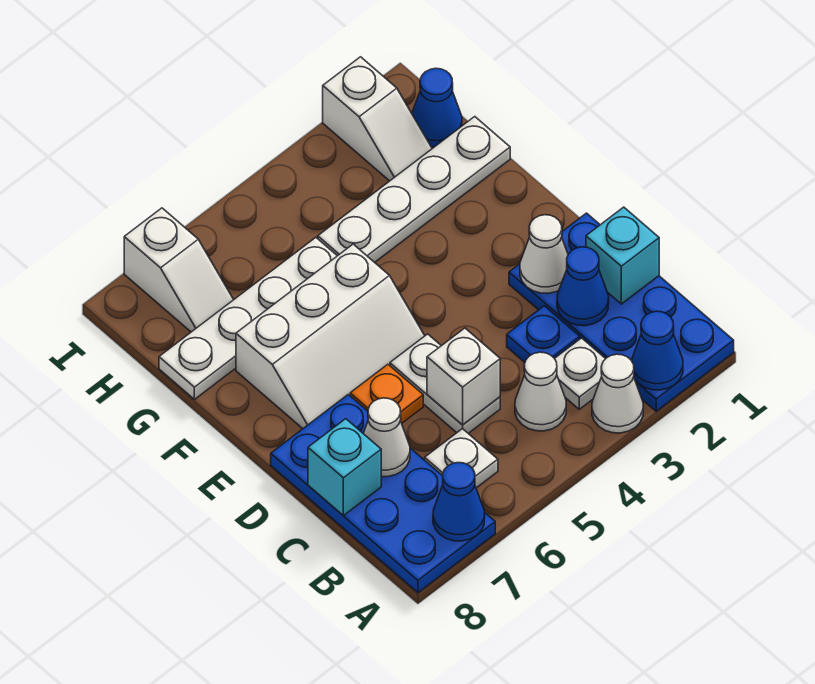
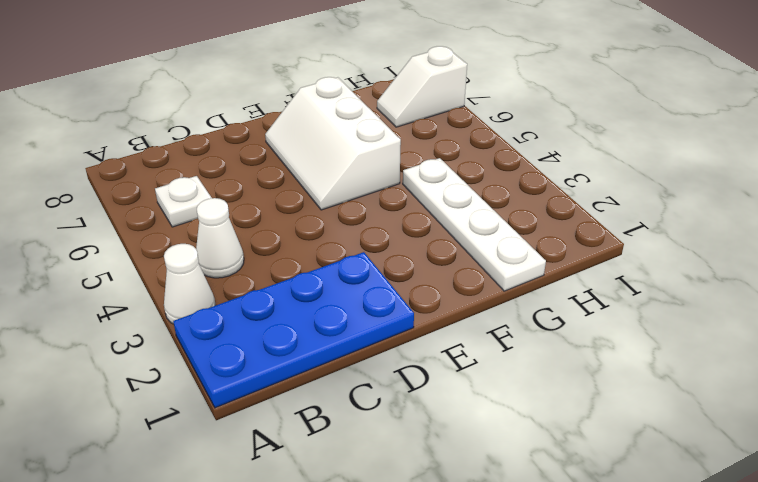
none -> blue plate A7:D8 level 1
none -> white plate B3 level 1
none -> blue plate C3 level 1

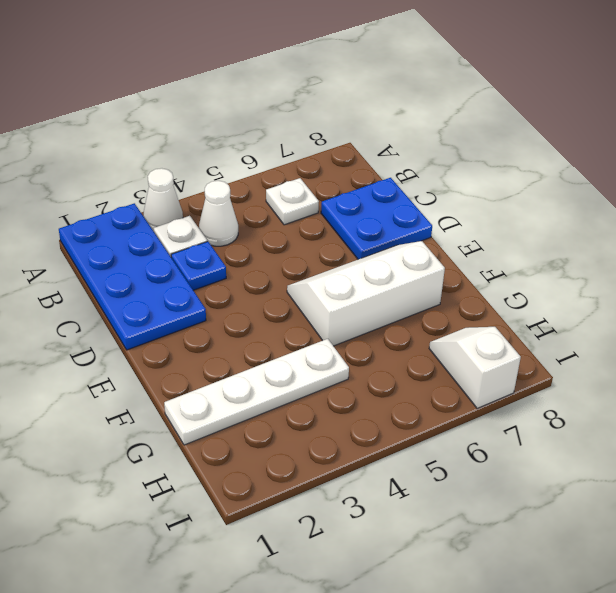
blue plate C7:D8 level 1 -> blue plate A7:D8 level 1
none -> white plate C5:D5 level 1
none -> orange plate D6 level 1
none -> white plate G5:G8 level 1

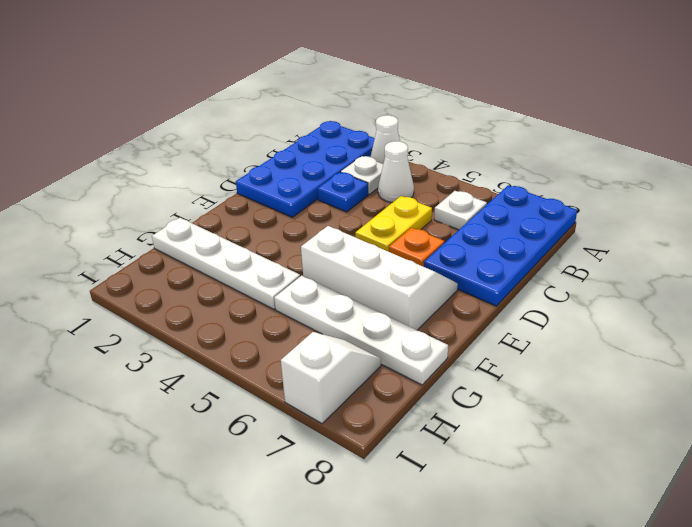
yellow plate C5:D5 level 1 -> white plate C5:D5 level 1
none -> blue cone H1 level 1
none -> white slope H2:I2 level 1 top I
none -> blue cone A2 level 2

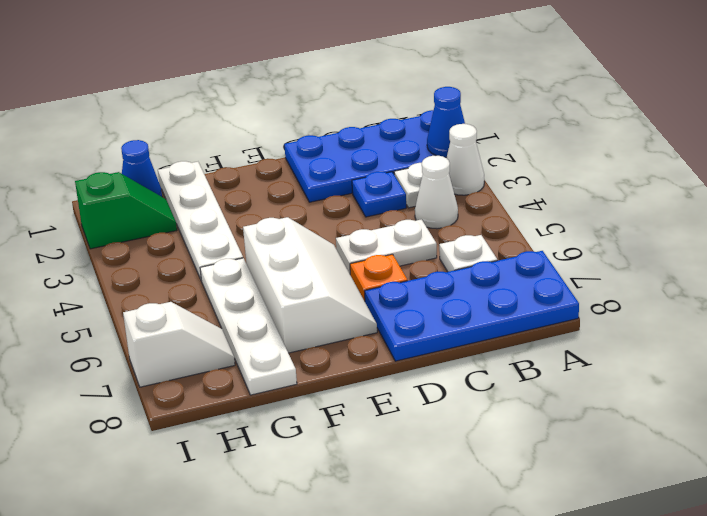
green slope H2:I2 level 1 top I -> white slope H2:I2 level 1 top I
none -> blue cone A7 level 2
none -> cyan brick C1 level 2
none -> blue cone C2 level 2

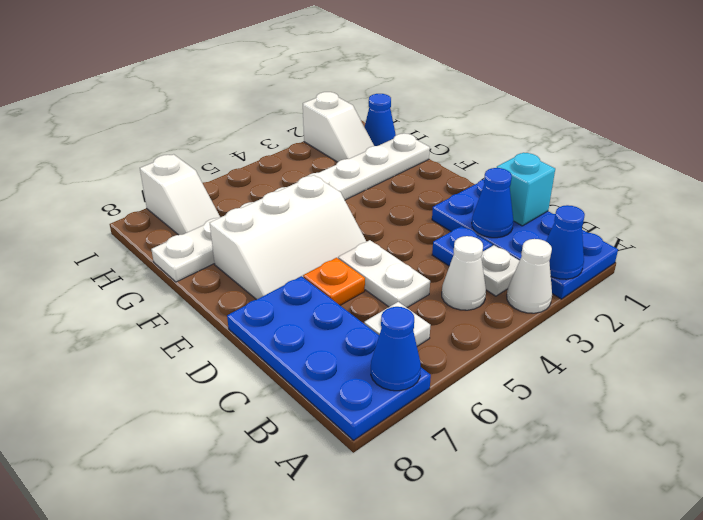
none -> white brick C5 level 2
none -> white cone C7 level 2
none -> cyan brick C8 level 2

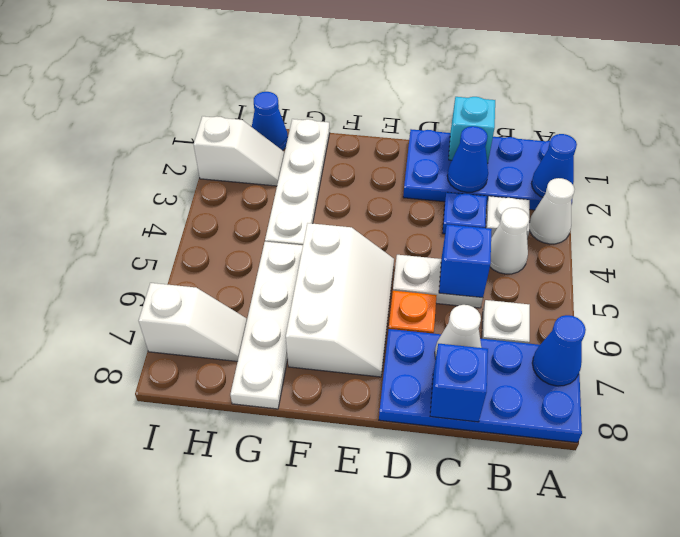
blue brick C5 level 2 -> white brick C5 level 2
blue brick C8 level 2 -> cyan brick C8 level 2
none -> white cone D2 level 2

